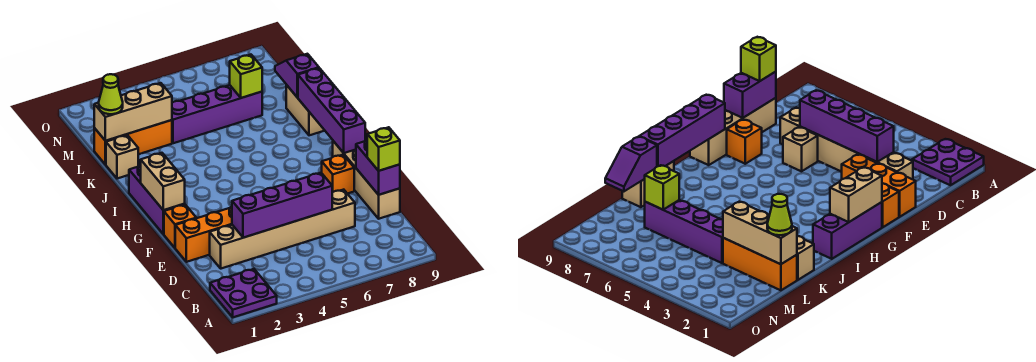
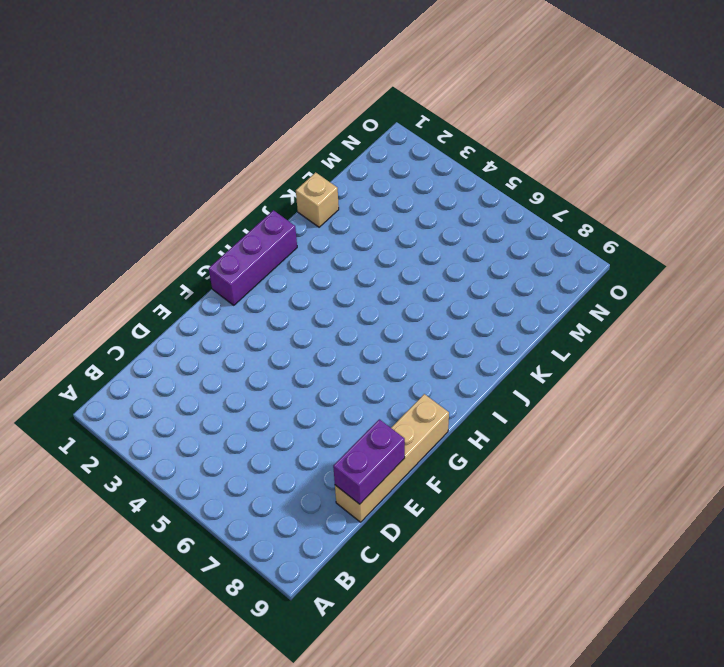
none -> purple plate A1:B2 level 1
none -> tan brick D2:D7 level 1
none -> orange brick E1:E3 level 1

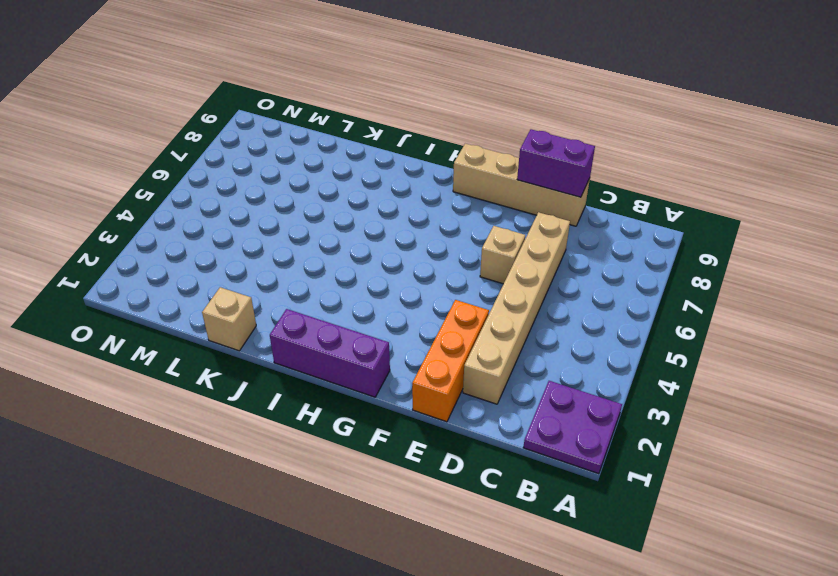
none -> orange brick F1 level 1
none -> orange brick F8 level 1
none -> tan brick J9:K9 level 1

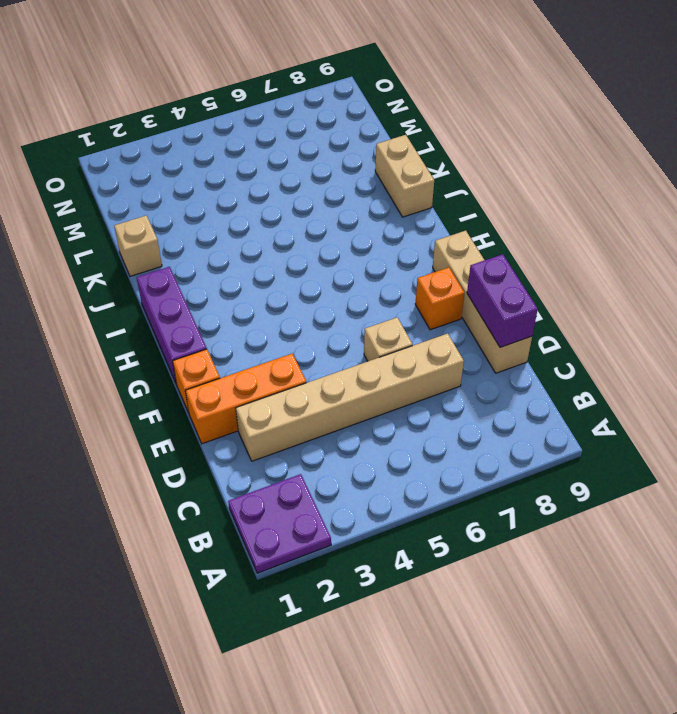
none -> orange brick L1:L3 level 1
none -> purple brick L4:L7 level 1
none -> purple brick D3:D6 level 2

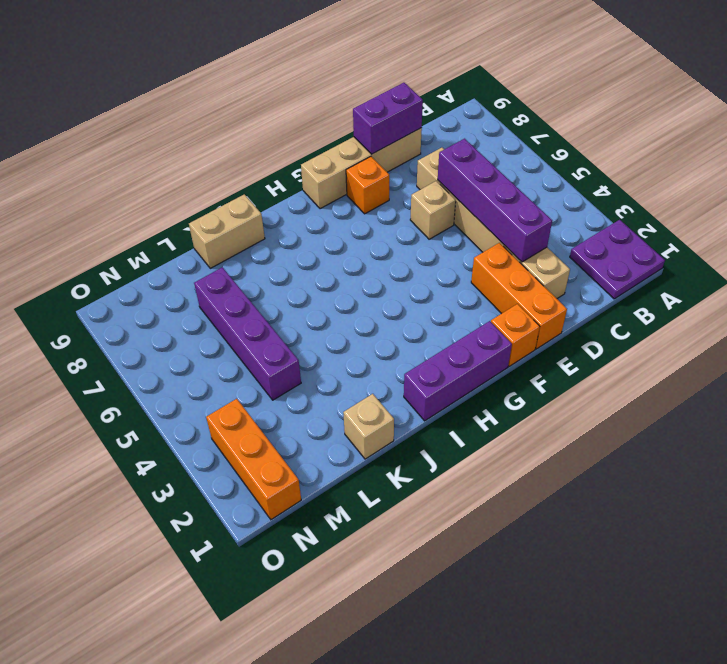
orange brick N1:N3 level 1 -> orange brick L1:L3 level 1
none -> tan brick G1:H1 level 2
none -> purple brick G9:J9 level 2
none -> purple slope K9:L9 level 2 top K

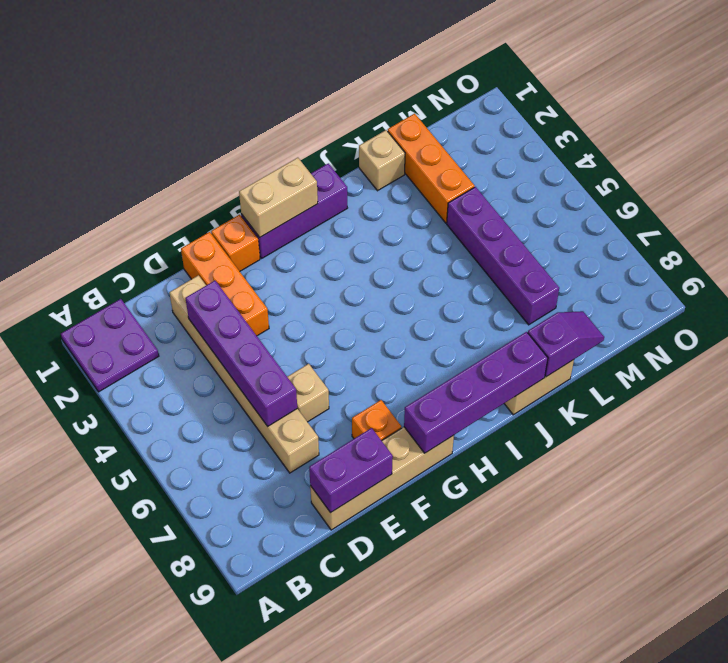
none -> tan brick L1:L3 level 2
none -> lime brick L7 level 2
none -> lime brick D9 level 3

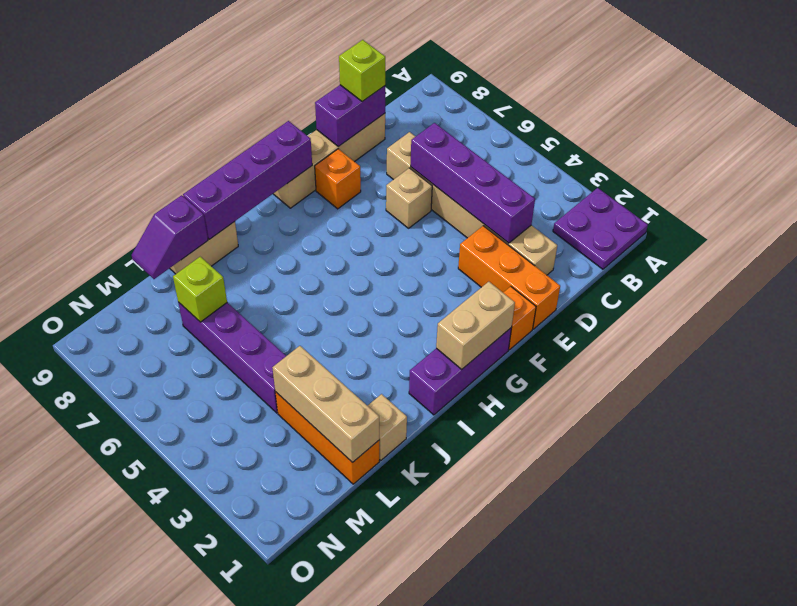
none -> lime cone L1 level 3

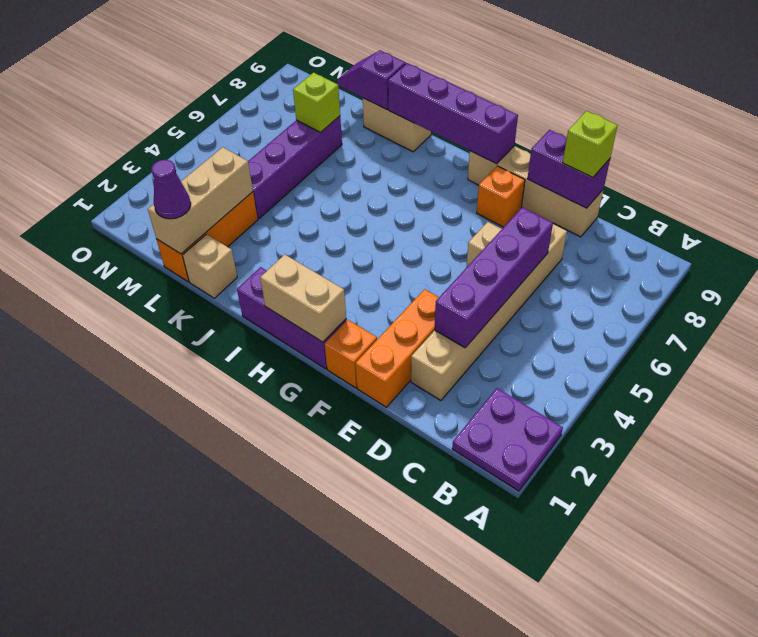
purple cone L1 level 3 -> lime cone L1 level 3

